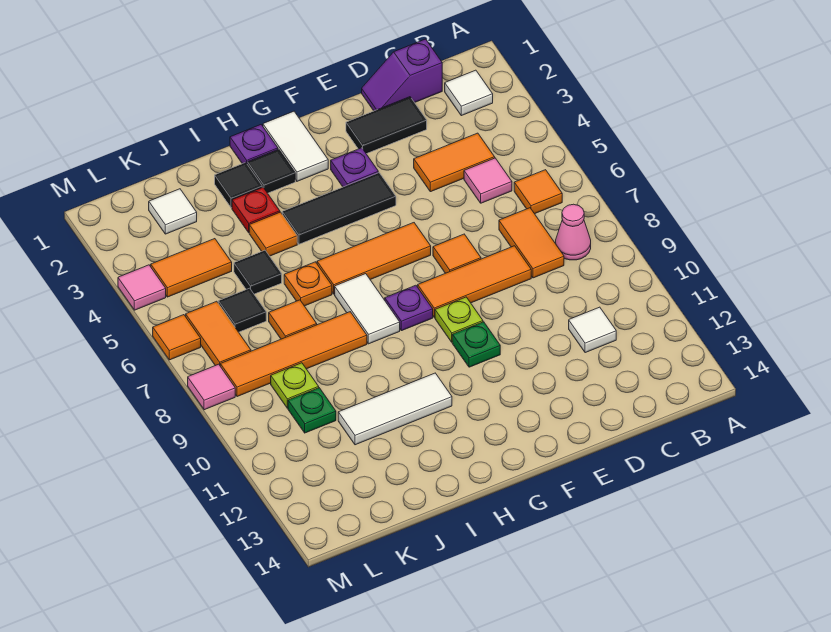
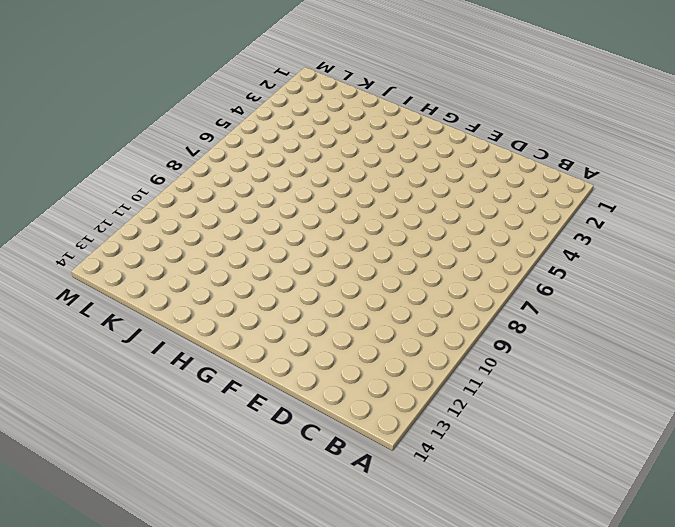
none -> white tile B2 level 1
none -> orange tile B6 level 1
none -> pink cone B8 level 1
none -> purple slope C1:D1 level 1 top C

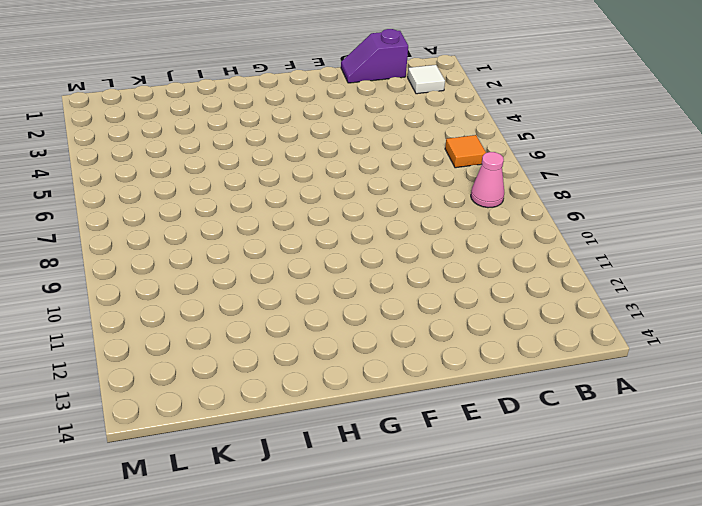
none -> orange tile C4:D4 level 1
none -> pink tile C5 level 1
none -> orange tile C7:C8 level 1
none -> white tile C11 level 1

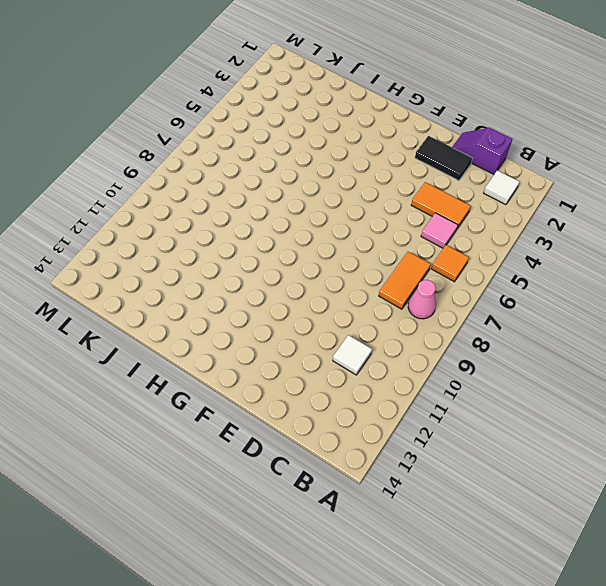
none -> orange tile D8:F8 level 1
none -> orange tile E7 level 1
none -> purple plate F3 level 1
none -> black tile F4:H4 level 1

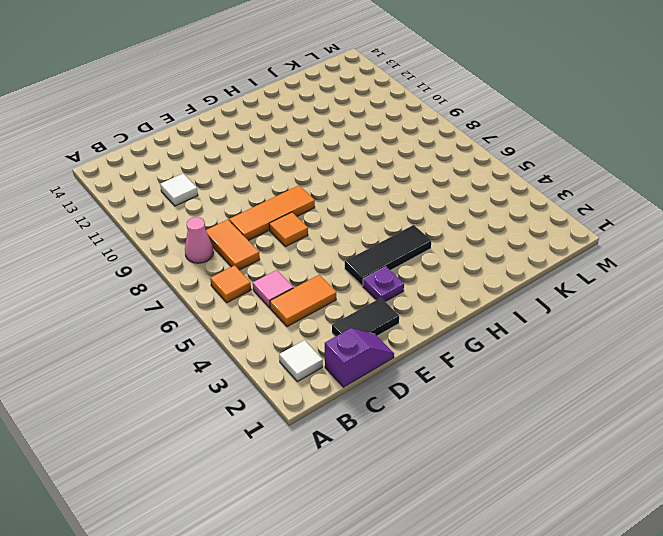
none -> orange tile F6:H6 level 1
none -> lime plate F9 level 1
none -> green plate F10 level 1
none -> white tile G1:G2 level 1

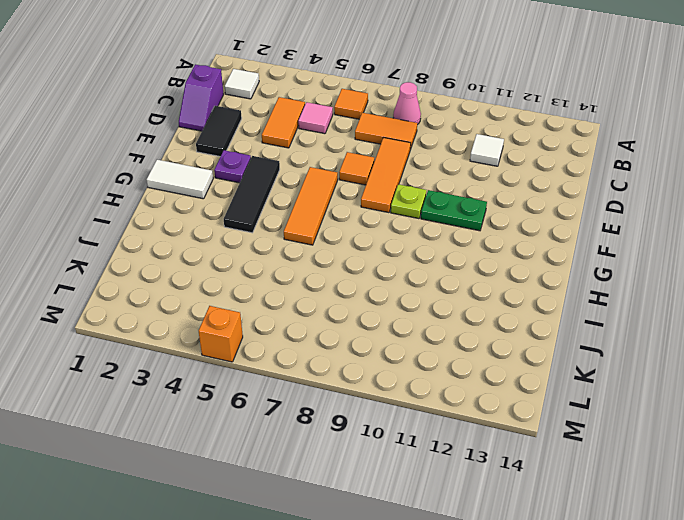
green plate F10:F11 level 1 -> green plate F10 level 1
orange brick M5 level 1 -> none
none -> purple plate G8 level 1
none -> purple plate H1 level 1
none -> black tile H2 level 1
none -> white tile H7:H8 level 1

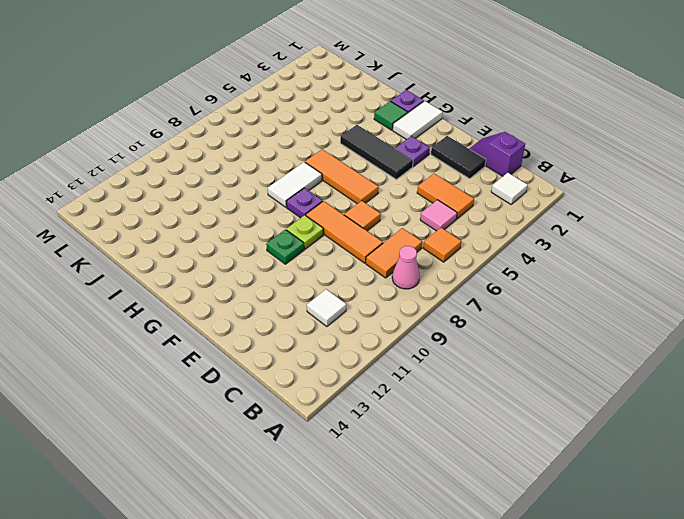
green tile H2 level 1 -> black tile H2 level 1
none -> white tile H11:J11 level 1
none -> black tile I2 level 1
none -> red plate I3 level 1
none -> orange tile I4 level 1

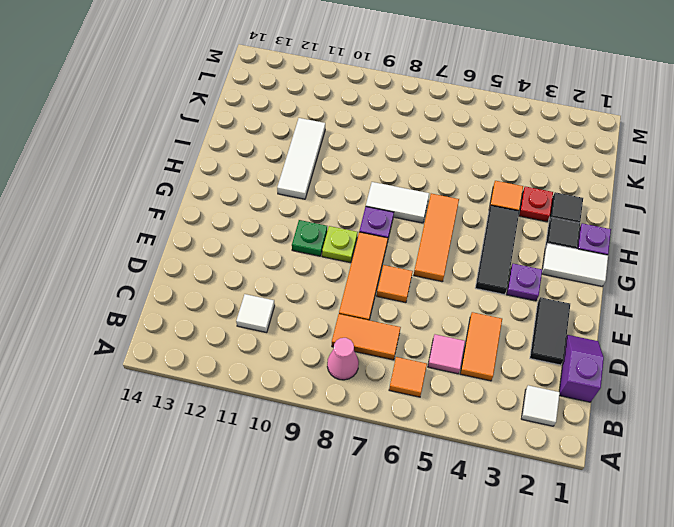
none -> orange plate I6 level 1
none -> orange tile I8:L8 level 1
none -> black tile J5 level 1
none -> orange tile J7 level 1

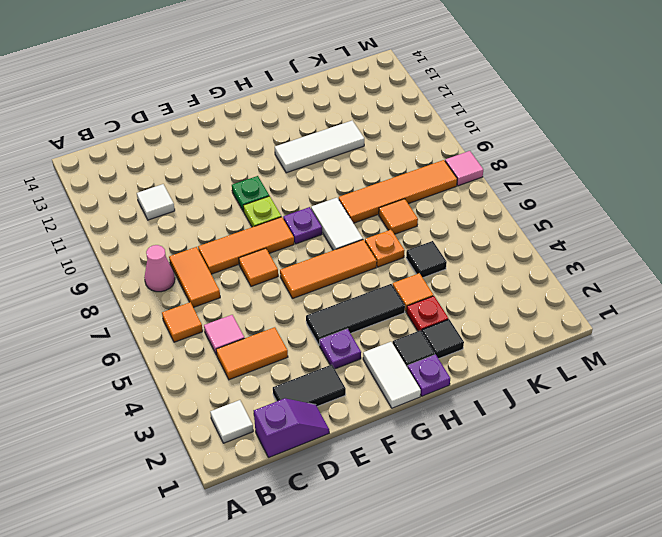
none -> white tile K2 level 1
none -> orange tile K4:L4 level 1
none -> black tile K6 level 1
none -> lime plate K9 level 1

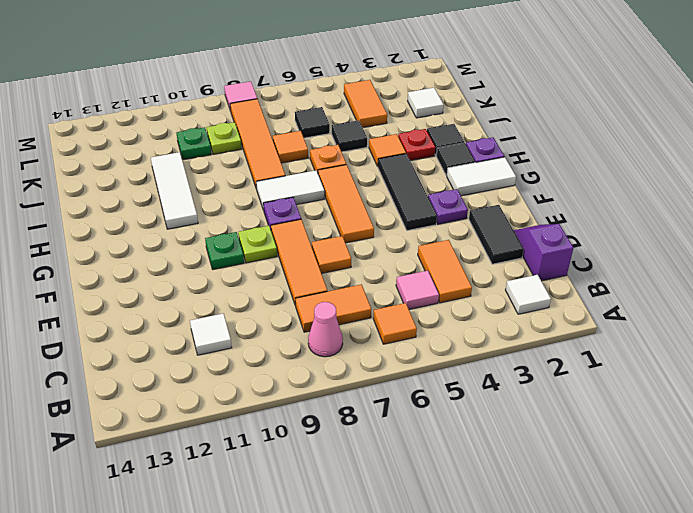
none -> orange tile L6:L7 level 1
none -> pink tile M4 level 1
none -> orange tile M6 level 1

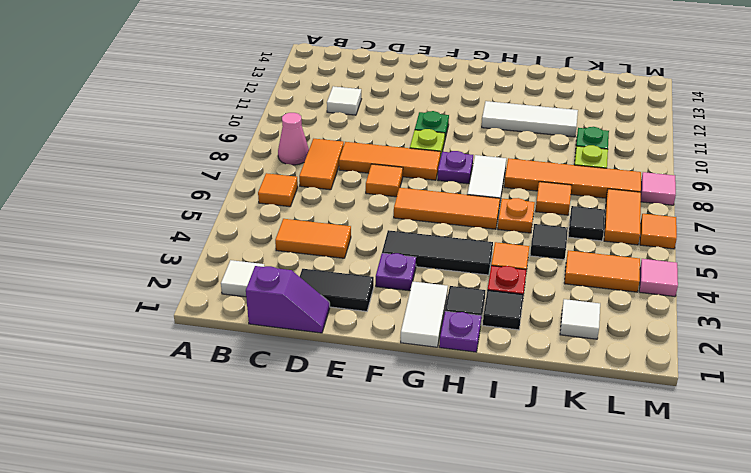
none -> pink tile C5 level 1

